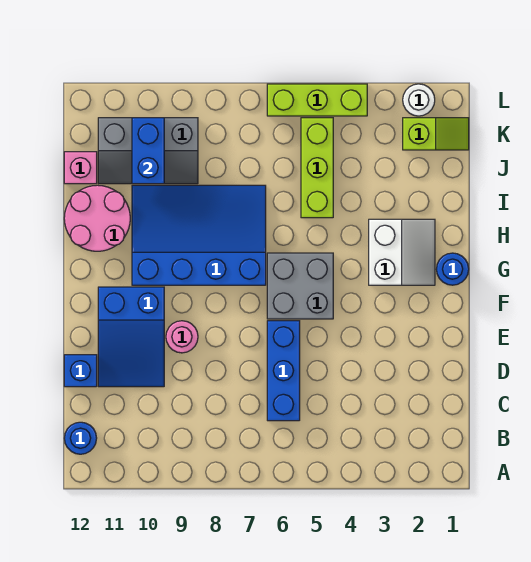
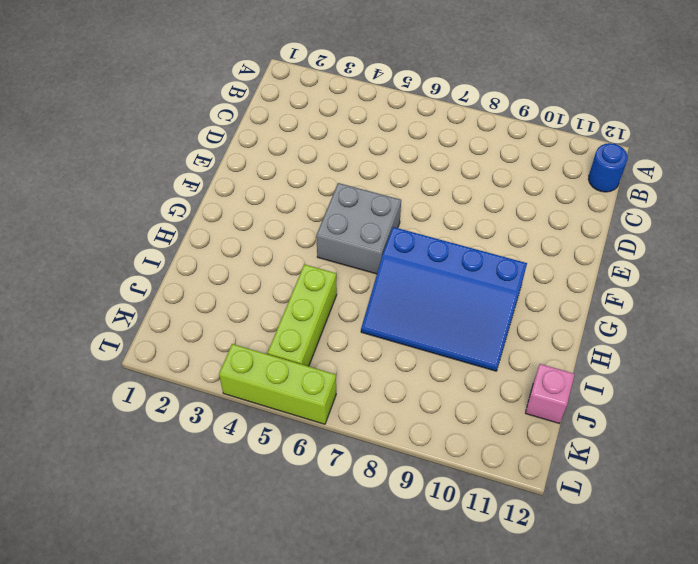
none -> blue brick C6:E6 level 1
none -> blue slope D10:F11 level 1 top F
none -> blue brick D12 level 1

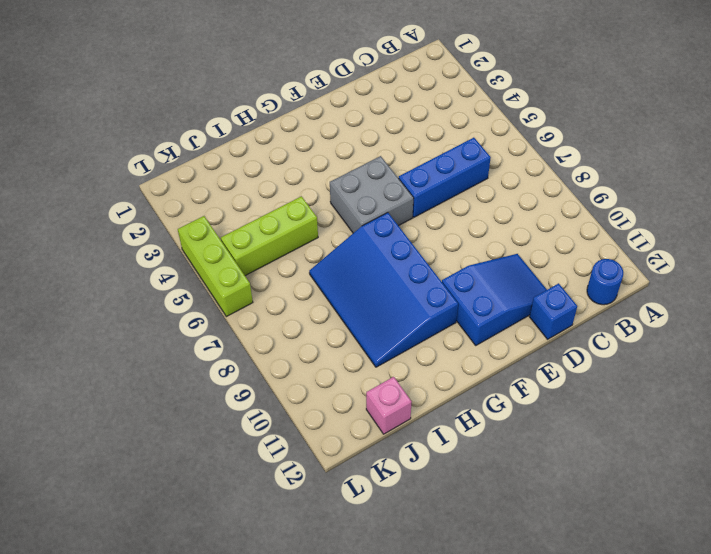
none -> pink round brick E9 level 1
none -> blue round brick G1 level 1
none -> white slope G2:H3 level 1 top 3

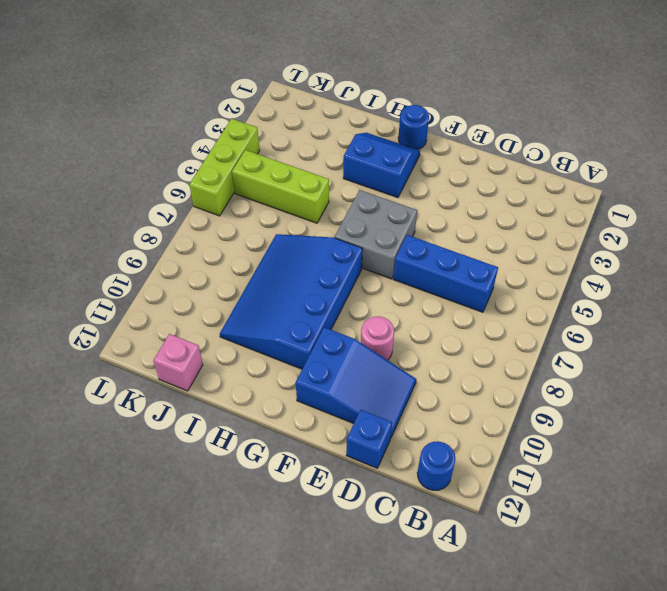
blue slope G2:H3 level 1 top 3 -> white slope G2:H3 level 1 top 3
none -> pink round brick H11:I12 level 1
none -> grey slope J9:K11 level 1 top K
none -> lime slope K1:K2 level 1 top 2

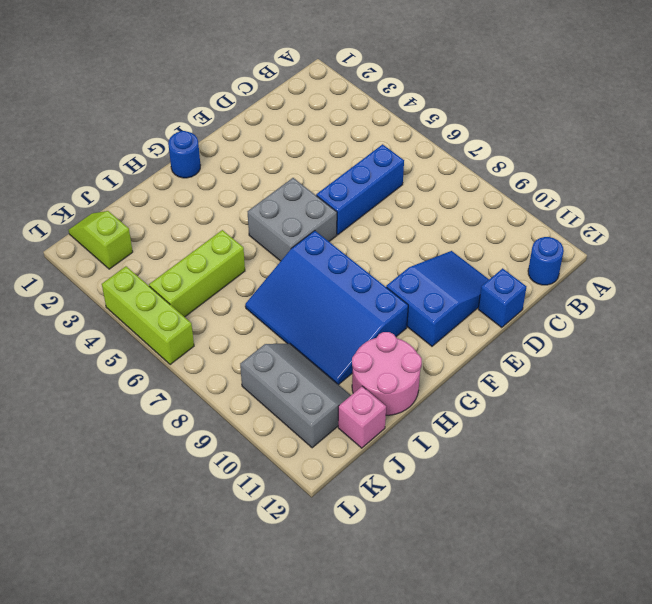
none -> pink round brick E9 level 1
none -> white slope G2:H3 level 1 top 3
none -> white round brick L2 level 1

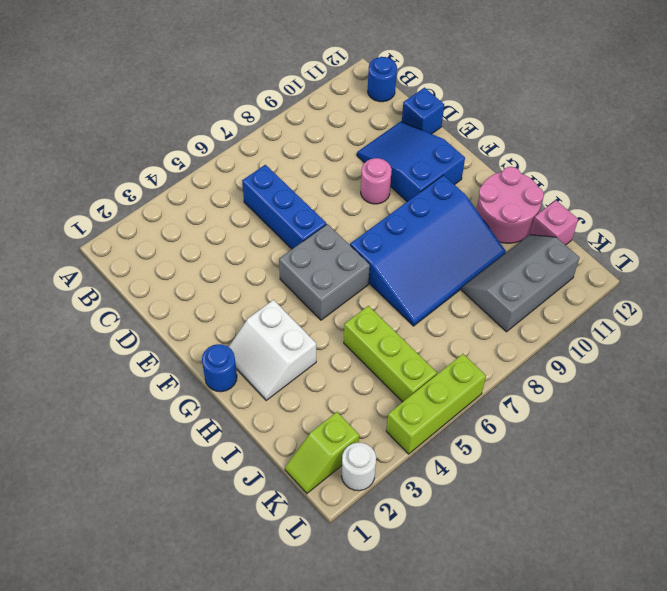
none -> blue brick J10:K10 level 2

